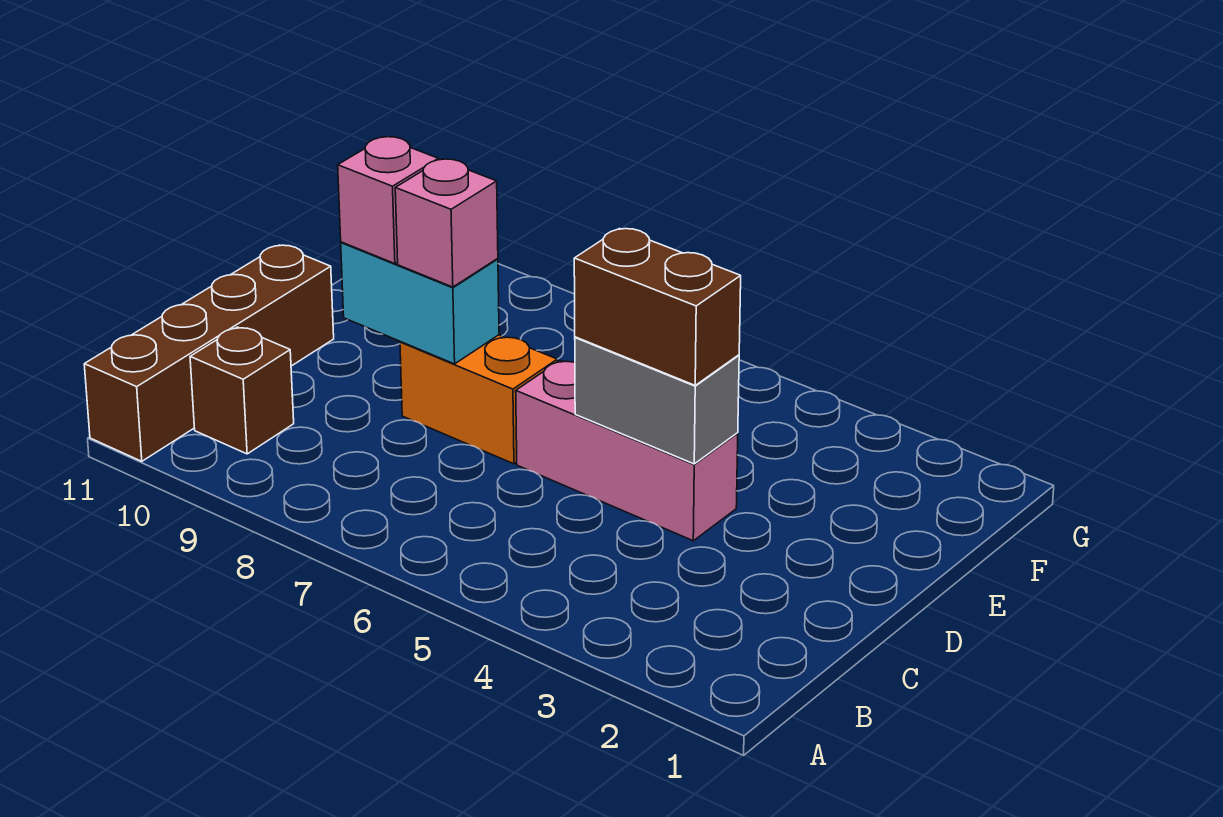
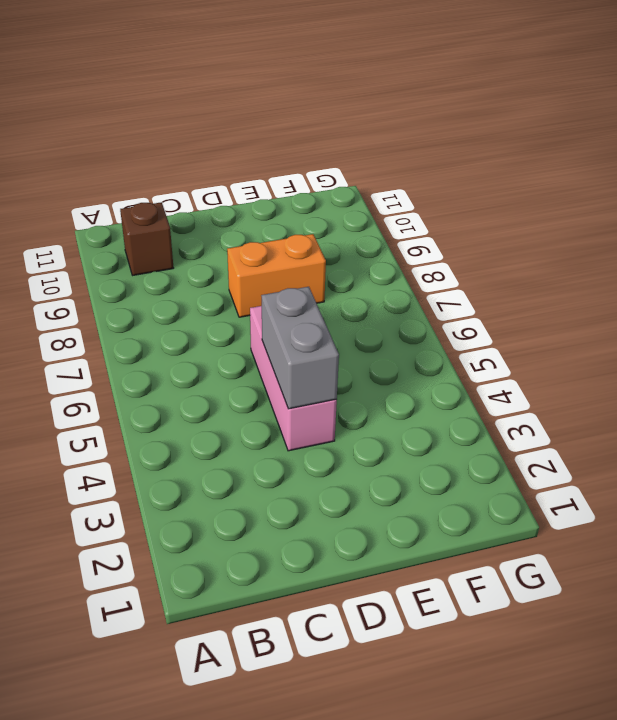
orange brick D8:E8 level 1 -> orange brick D7:D8 level 1
none -> brown brick A11:D11 level 1
none -> cyan brick D8:D9 level 2

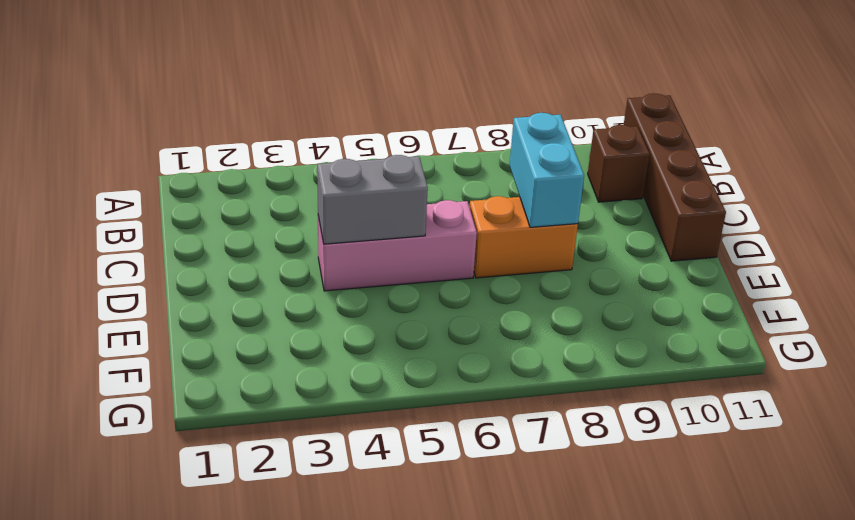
cyan brick C8:D8 level 2 -> cyan brick D8:D9 level 2
none -> brown brick D4:D5 level 3
none -> pink brick D8 level 3

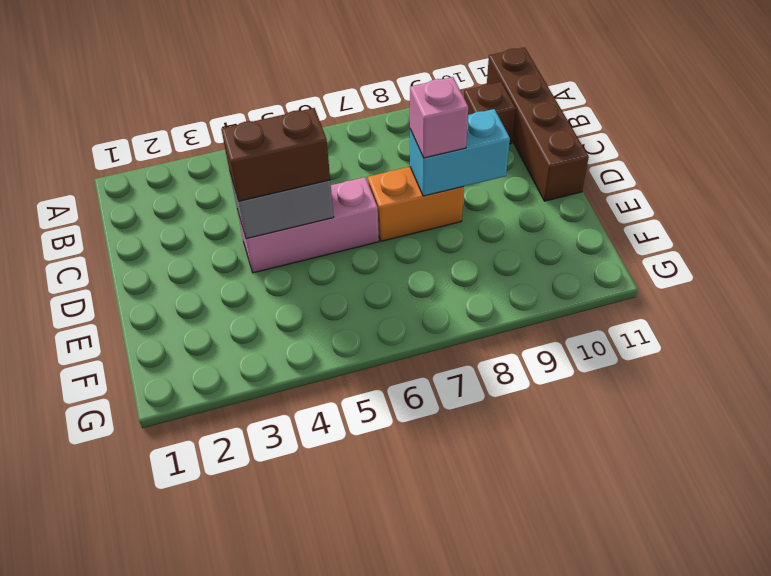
none -> pink brick D9 level 3

